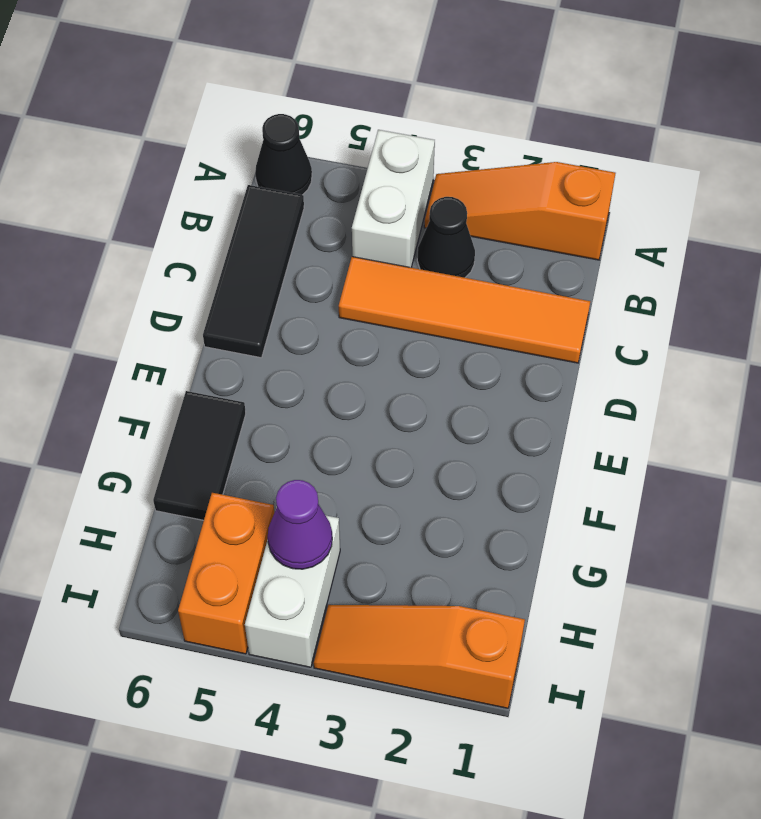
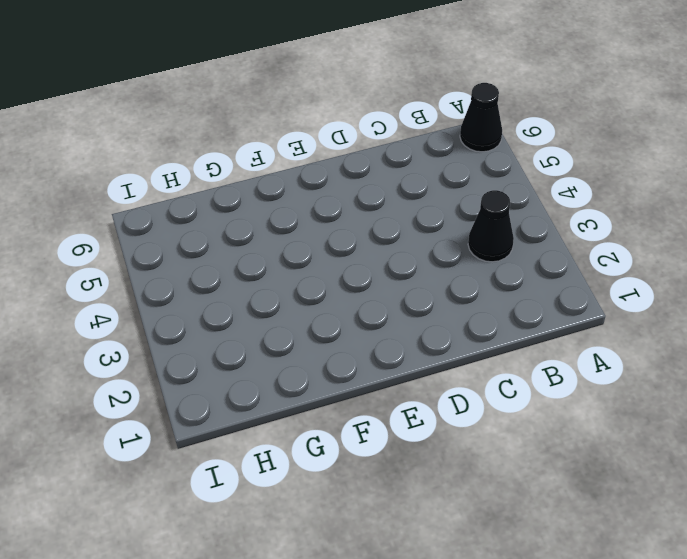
none -> orange slope A1:A3 level 1 top 1
none -> white brick A4:B4 level 1

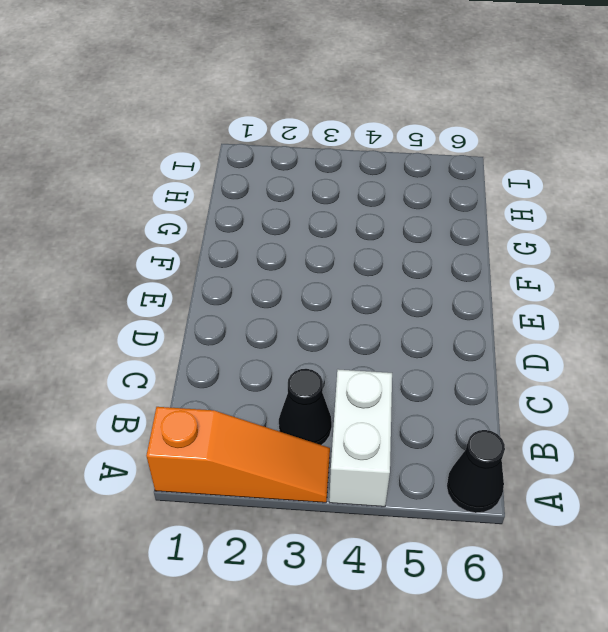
none -> black tile B6:D6 level 1
none -> orange tile C1:C4 level 1

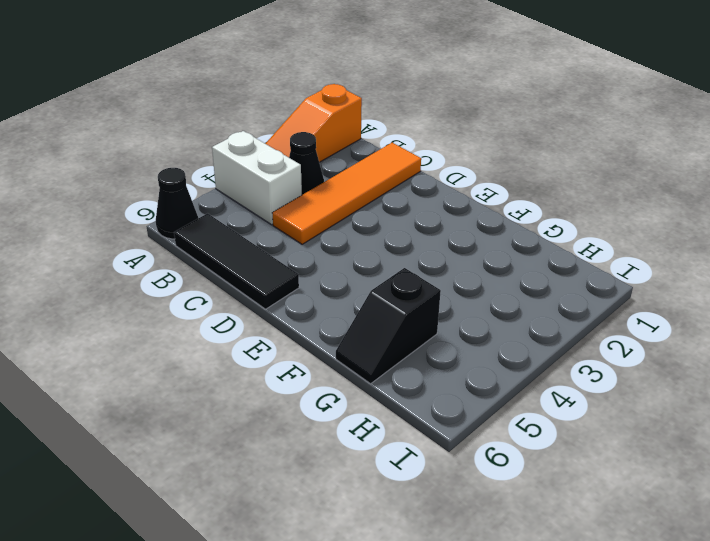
black slope G5:G6 level 1 top 5 -> black tile F6:G6 level 1
none -> white brick H4:I4 level 1
none -> orange brick H5:I5 level 1

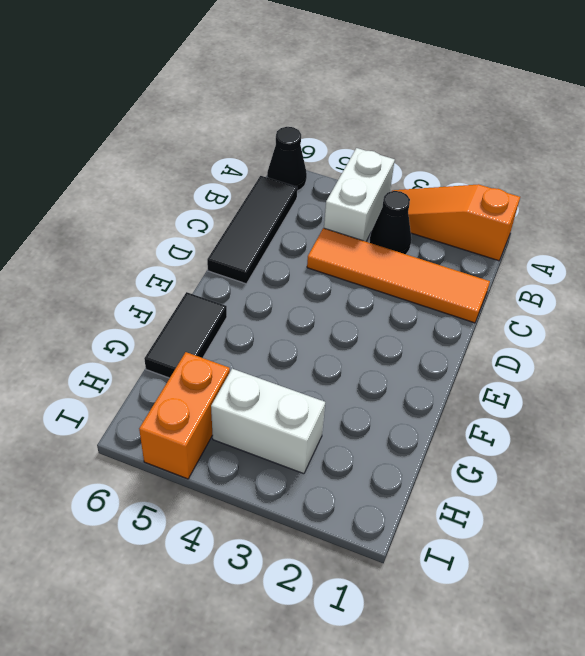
white brick H3:H4 level 1 -> white brick H4:I4 level 1
none -> orange slope I1:I3 level 1 top 1
none -> purple cone H4 level 2

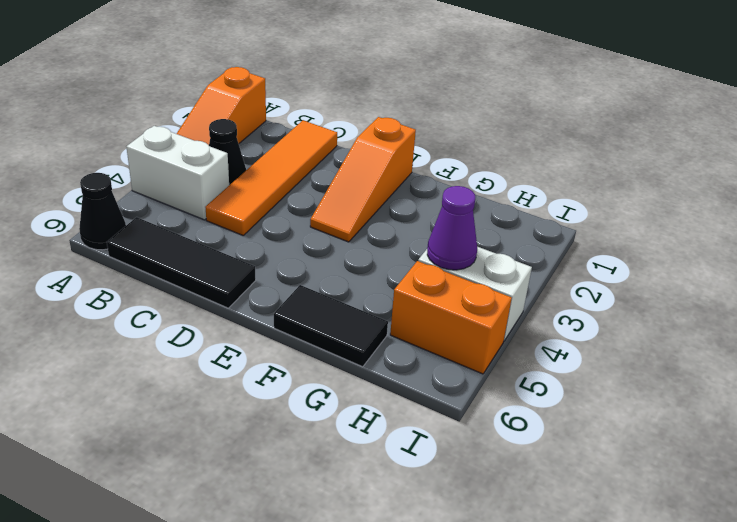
orange slope E1:E3 level 1 top 1 -> orange slope I1:I3 level 1 top 1

